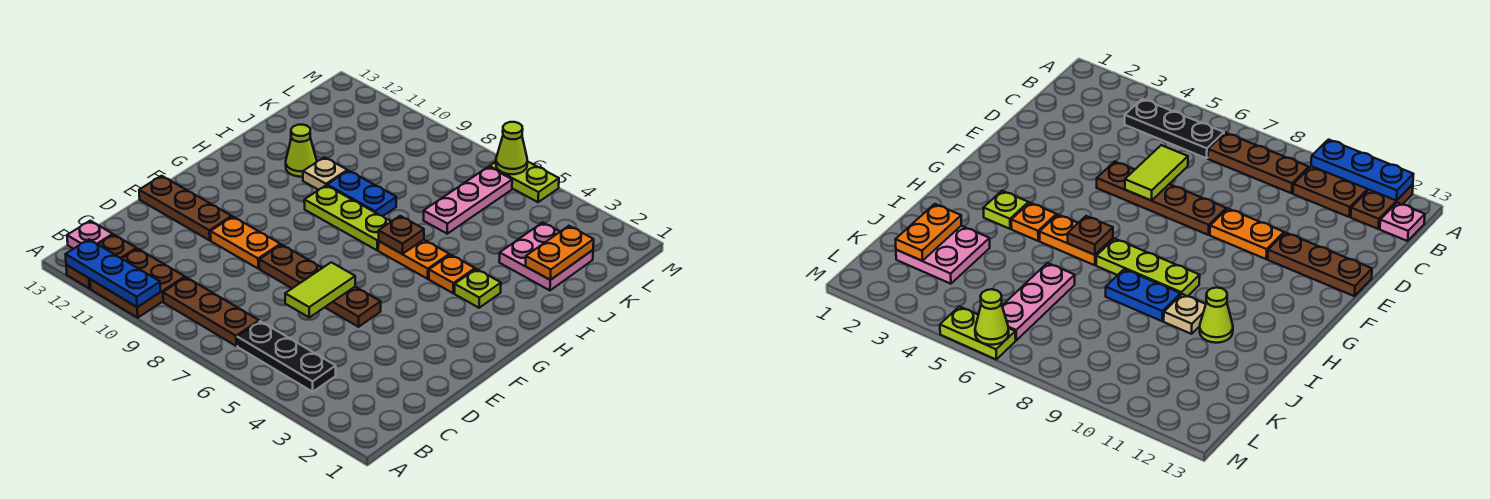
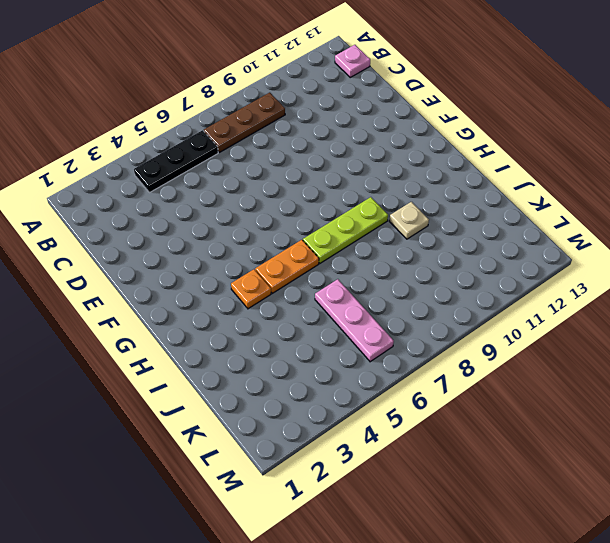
none -> brown plate A10:B11 level 1
none -> brown plate A12:B12 level 1
none -> brown plate E5:E8 level 1

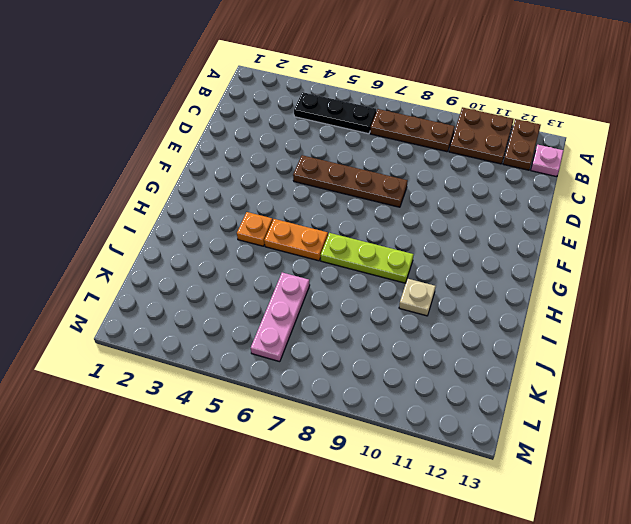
none -> orange plate E9:E10 level 1
none -> brown plate E11:E13 level 1
none -> lime plate H3 level 1

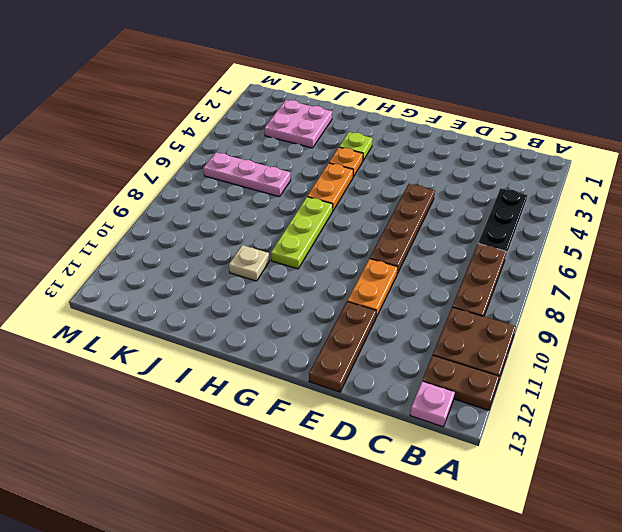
none -> blue plate I8:I9 level 1
none -> lime cone I11 level 1
none -> lime plate M5:M6 level 1

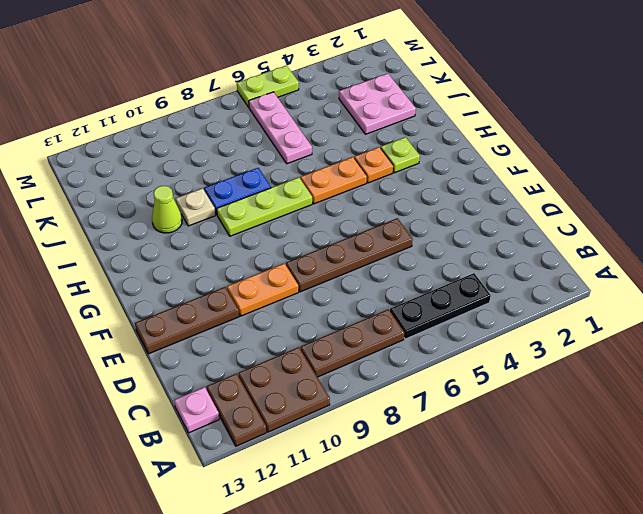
none -> blue plate A10:A12 level 2
none -> lime tile D6:E6 level 2
none -> brown plate H6 level 2

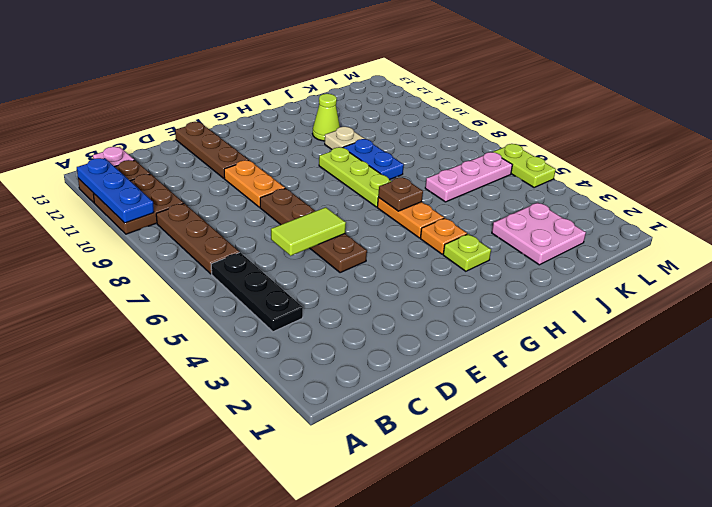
none -> orange plate J2:K2 level 2
none -> lime cone M6 level 2

